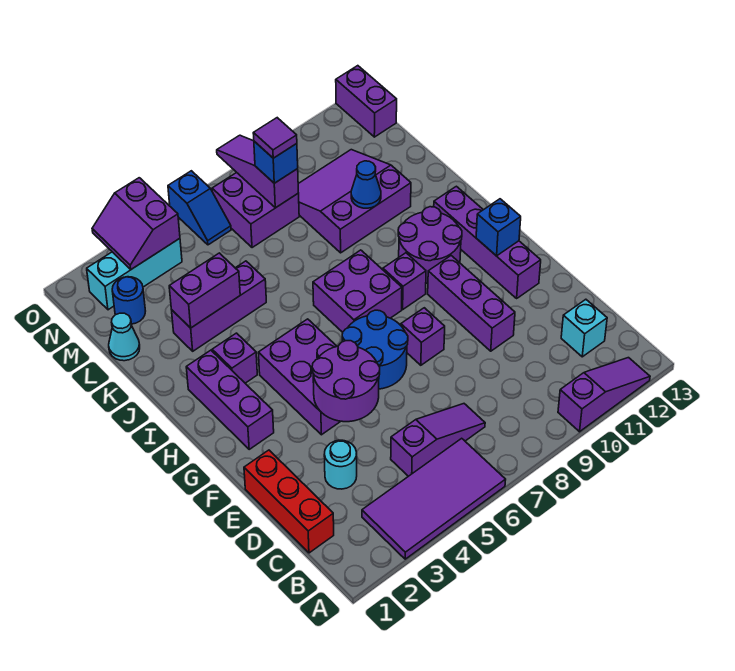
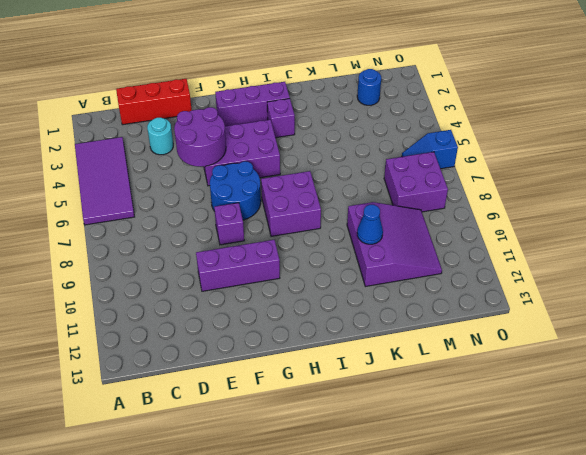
none -> purple slope A10:A12 level 1 top 10
none -> purple slope C5:C7 level 1 top 5
none -> cyan brick C12 level 1
none -> purple brick F12:I12 level 1

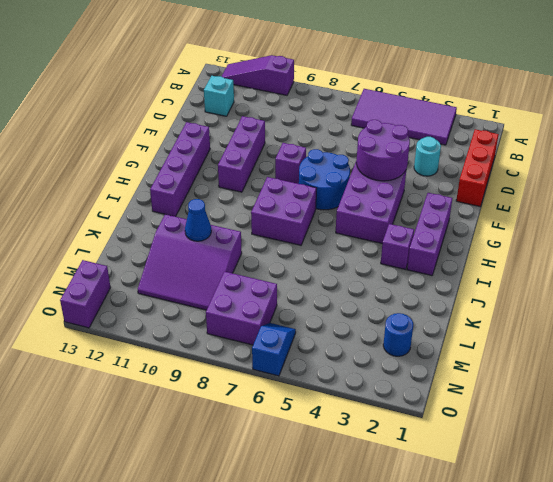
none -> purple slope C5:C7 level 1 top 5
none -> purple brick H9 level 1
none -> purple round brick H10:I11 level 1
none -> purple brick K3:K5 level 1

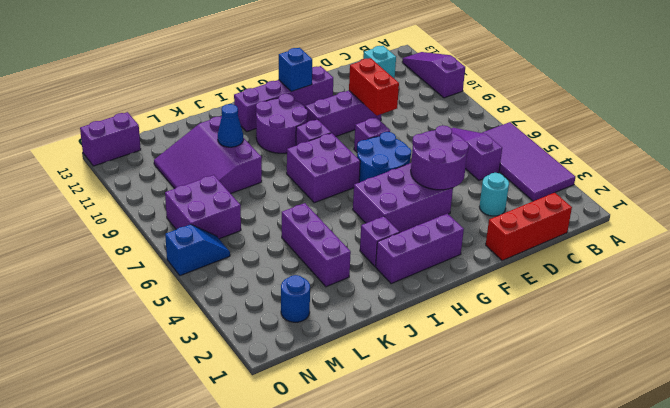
red brick E9:E10 level 2 -> none
none -> cyan cone L1 level 1
none -> cyan brick N2:N4 level 1
none -> purple brick K3:K4 level 2
none -> purple slope M8:O8 level 2 top M

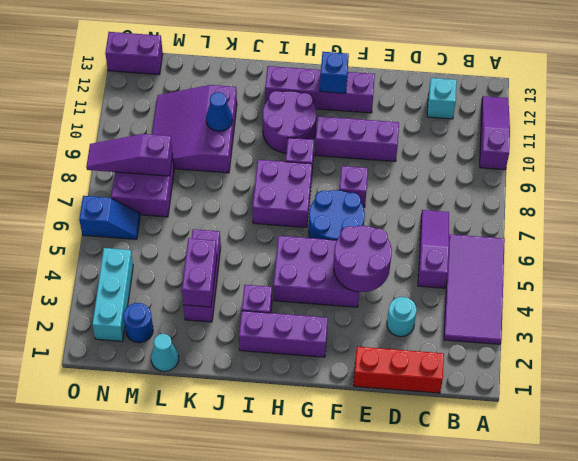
none -> purple slope N3:O4 level 2 top 4
none -> blue brick M8 level 3
none -> purple tile M8 level 4

